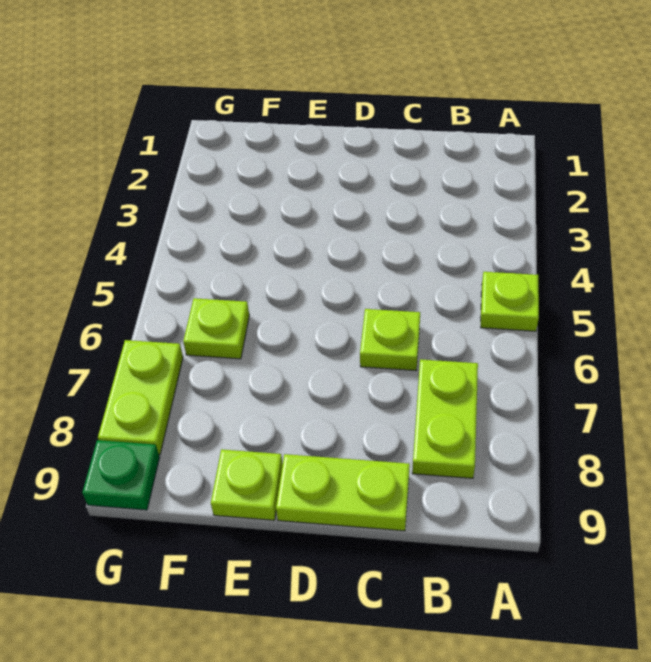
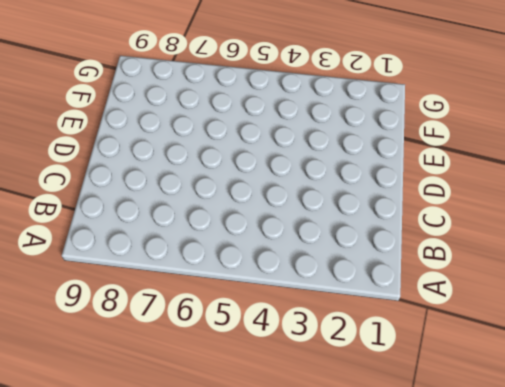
none -> lime plate A5 level 1
none -> lime plate B7:B8 level 1

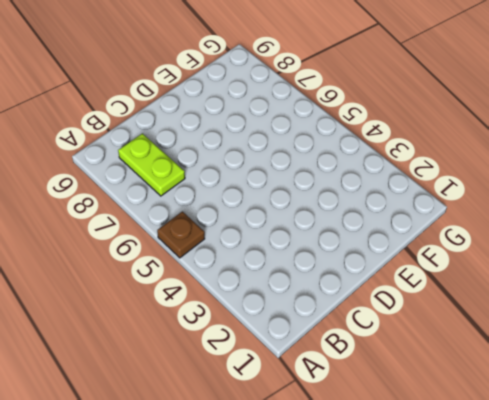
brown plate A5 level 1 -> lime plate A5 level 1
none -> lime plate C6 level 1
none -> lime plate C9:D9 level 1

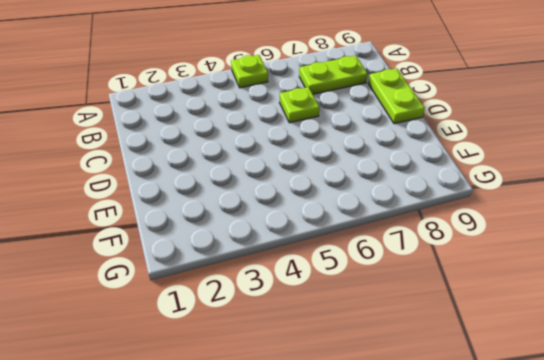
none -> lime plate E9 level 1
none -> lime plate F6 level 1

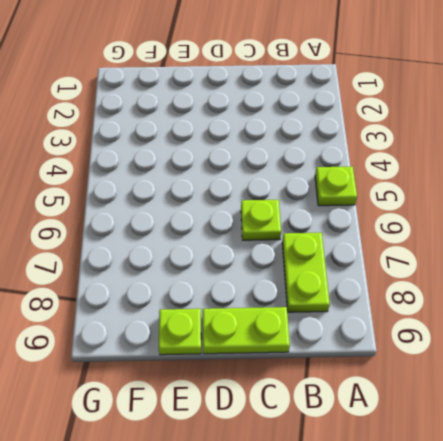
none -> lime plate F6 level 1
none -> lime plate G7:G8 level 1

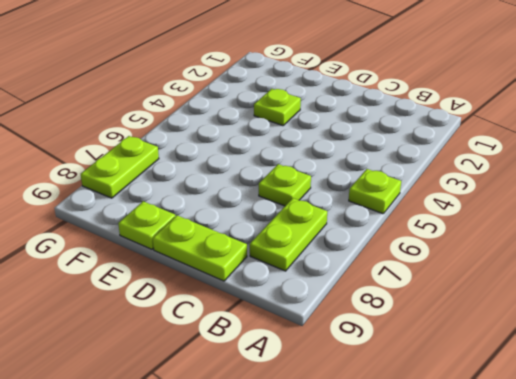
lime plate E3 level 1 -> lime plate F6 level 1
none -> green plate G9 level 1

